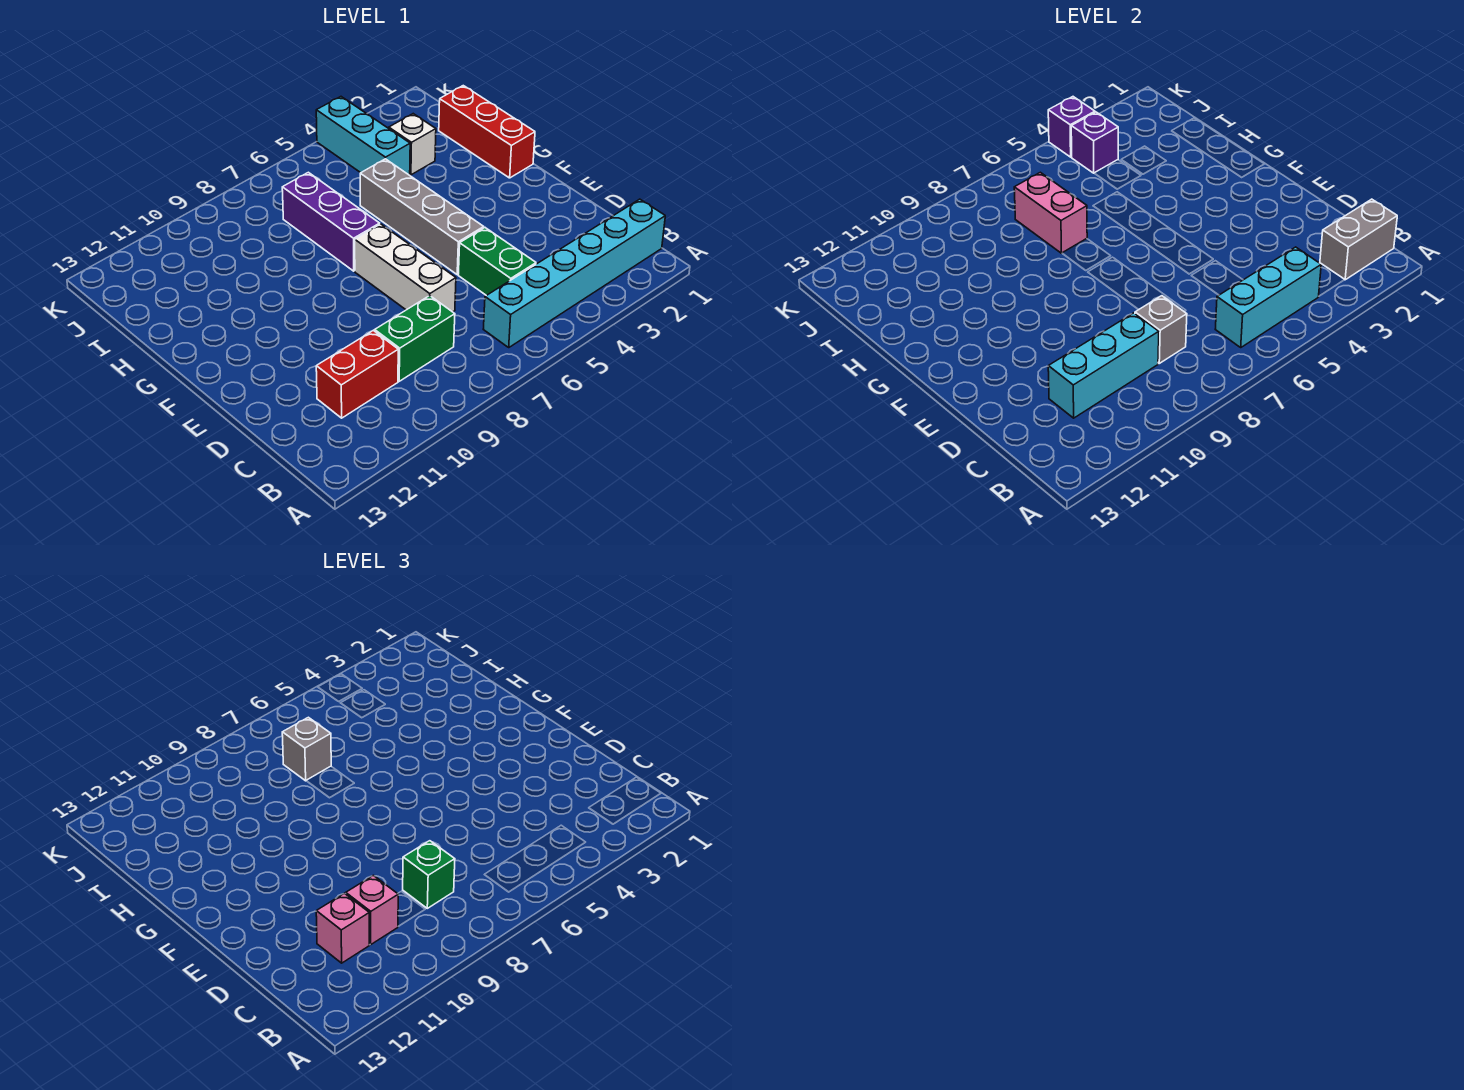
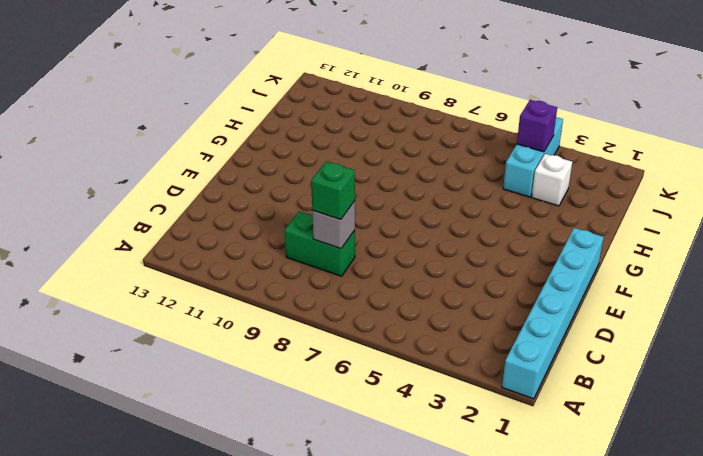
cyan brick A1:F1 level 1 -> cyan brick B1:B6 level 1
none -> green brick C5:D5 level 1
none -> red brick C10:C11 level 1
none -> white brick D7:F7 level 1

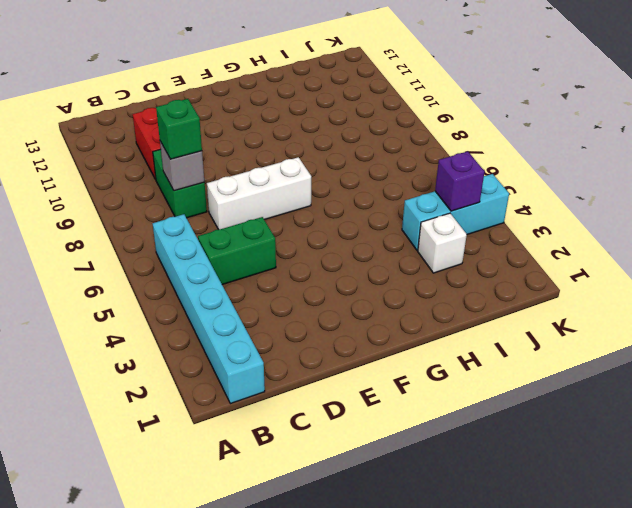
none -> grey brick E5:H5 level 1
none -> red brick G1:I1 level 1
none -> purple brick G7:I7 level 1

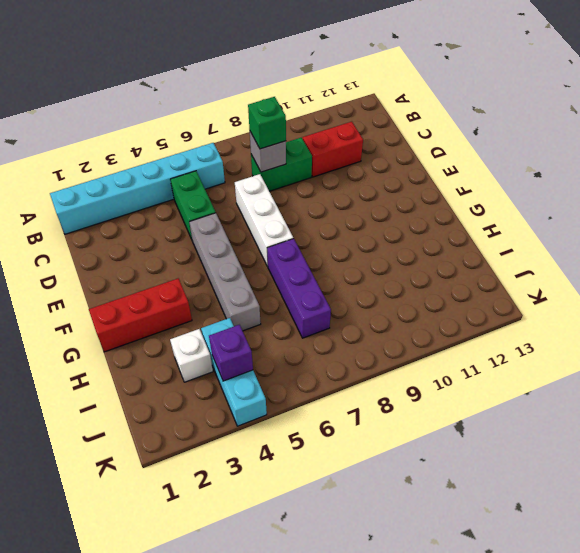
red brick G1:G3 level 1 -> red brick G1:I1 level 1
none -> grey brick B1:B2 level 2
none -> cyan brick B4:B6 level 2
none -> cyan brick C9:C11 level 2

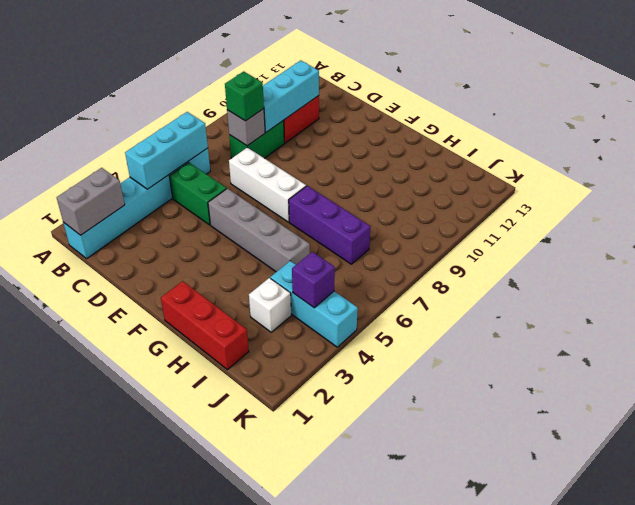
none -> pink brick H7:I7 level 2
none -> purple brick K4 level 2
none -> pink brick C10 level 3

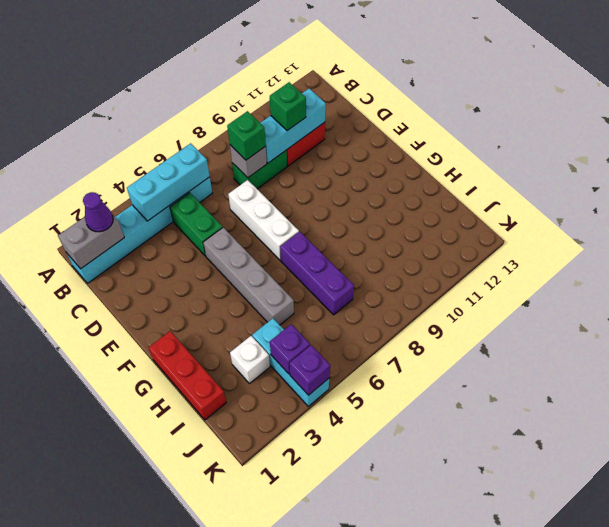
purple cone B2 level 3 -> none
green brick C10 level 3 -> pink brick C10 level 3
none -> pink brick H7:I7 level 2
none -> pink brick C11 level 3
none -> grey brick I7 level 3

